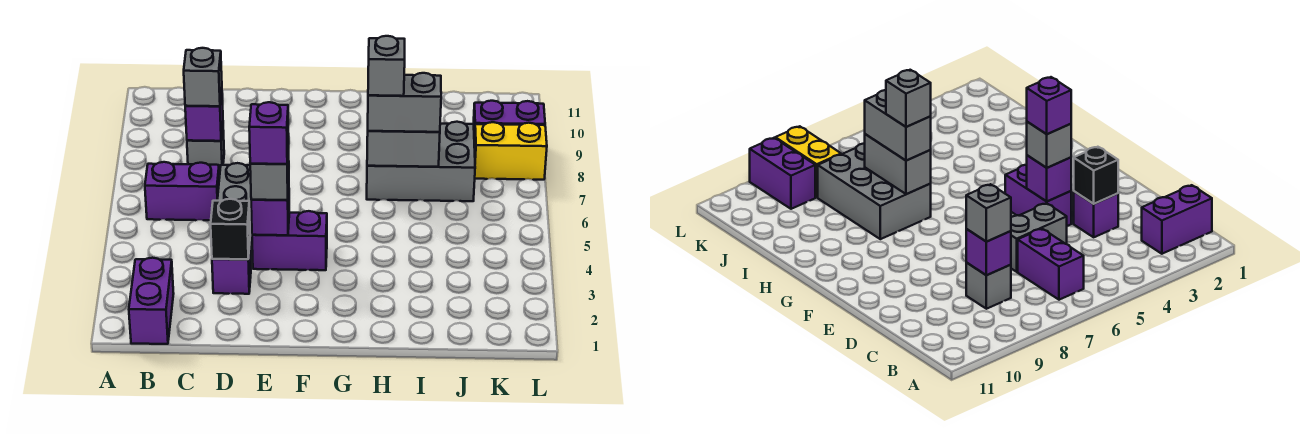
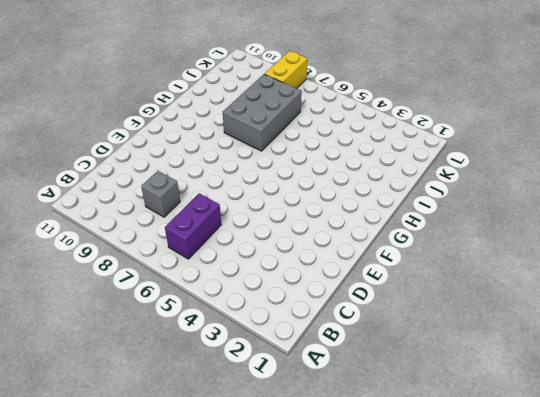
none -> purple brick B1:B2 level 1
none -> purple brick D3 level 1
none -> grey brick D5:D6 level 1

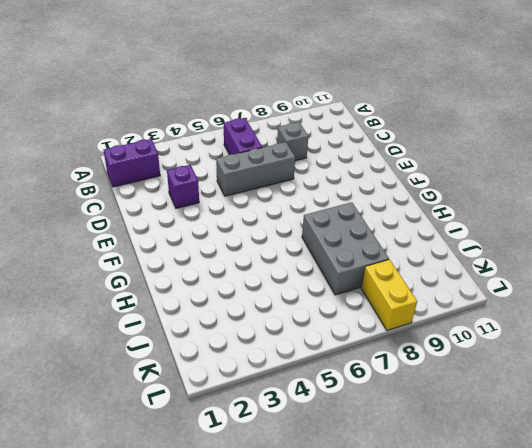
grey brick D5:D7 level 1 -> grey brick D5:D6 level 1
none -> purple brick E4:F4 level 1
none -> purple brick K9:L9 level 1
none -> purple brick C8 level 2

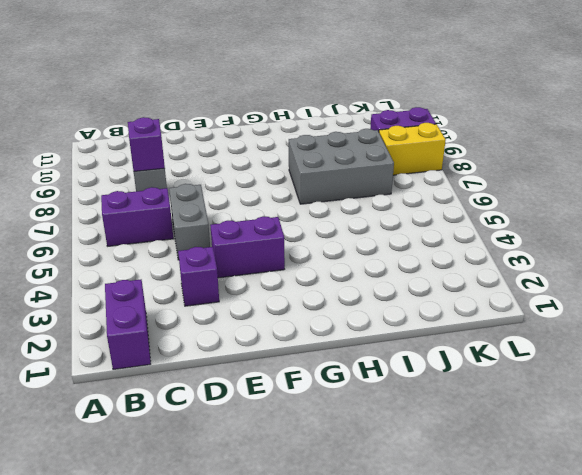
none -> black brick D3 level 2
none -> purple brick E4 level 2
none -> grey brick H7:I7 level 2

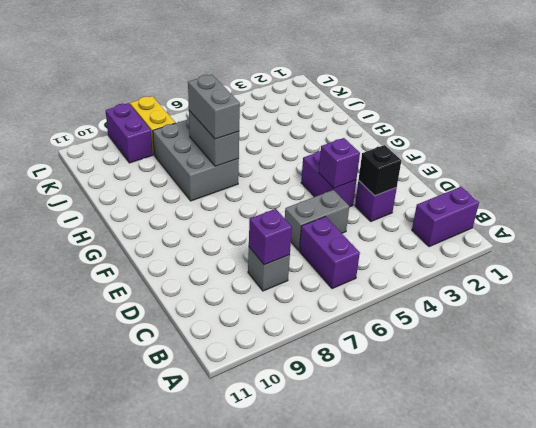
none -> grey brick C8 level 3
none -> grey brick E4 level 3
none -> purple brick E4 level 4

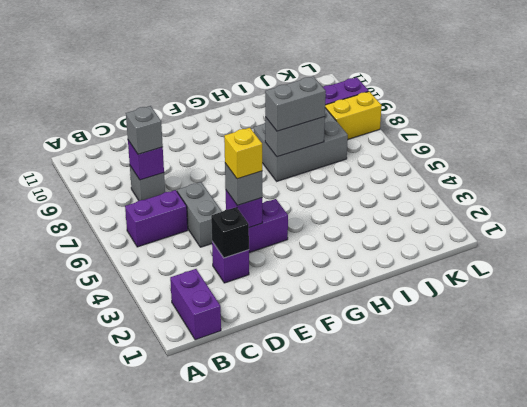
yellow brick E4 level 4 -> purple brick E4 level 4
none -> grey brick H7 level 4

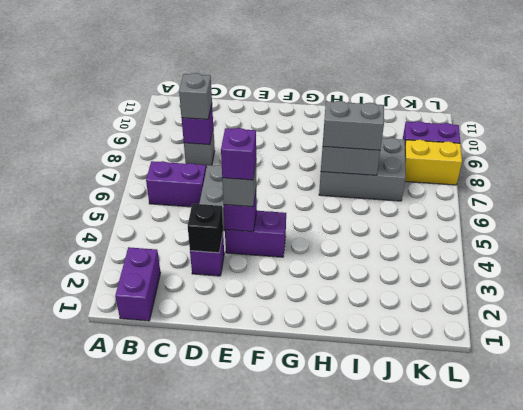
none -> grey brick H7 level 4

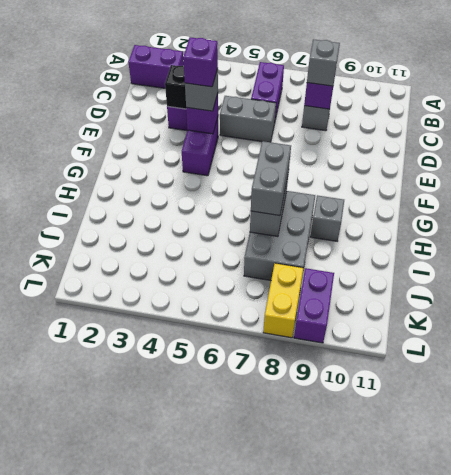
grey brick H9 level 1 -> grey brick H7 level 4

